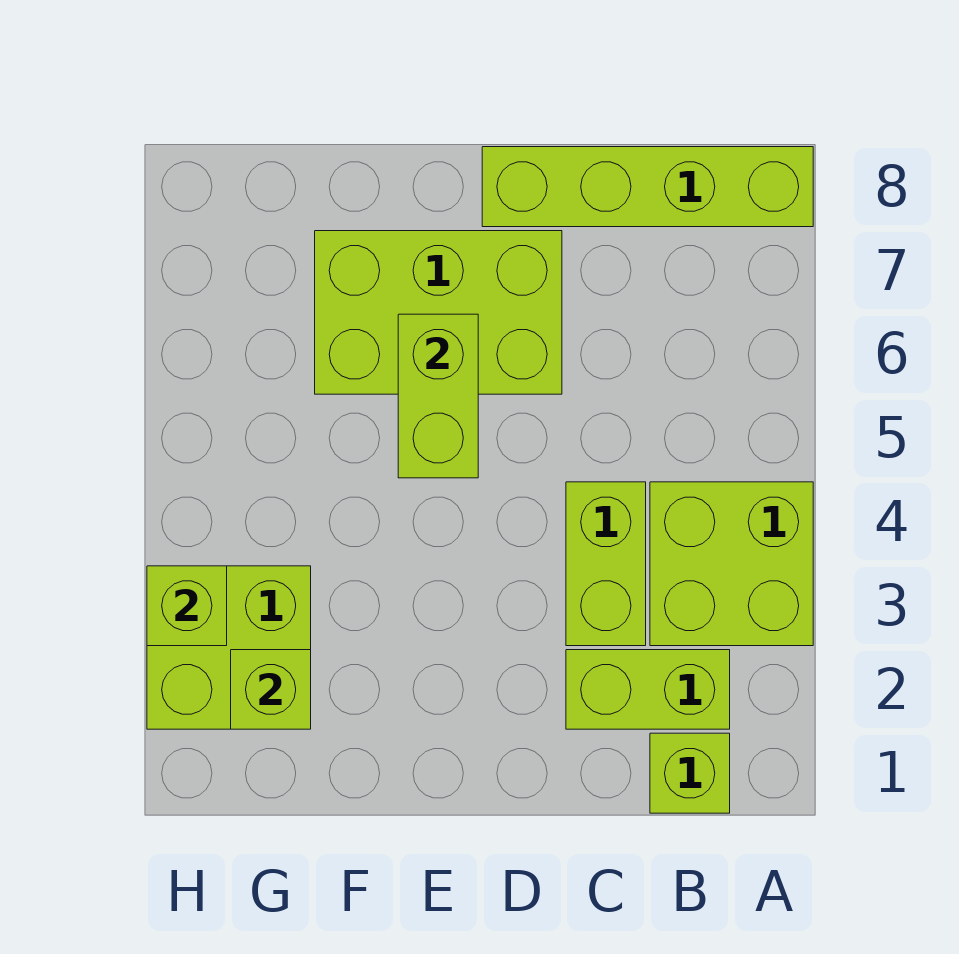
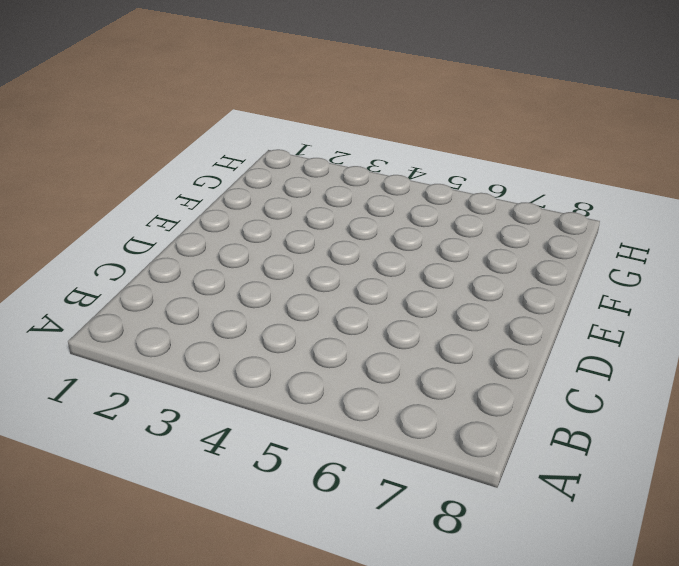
none -> lime brick A3:B4 level 1
none -> lime brick A8:D8 level 1

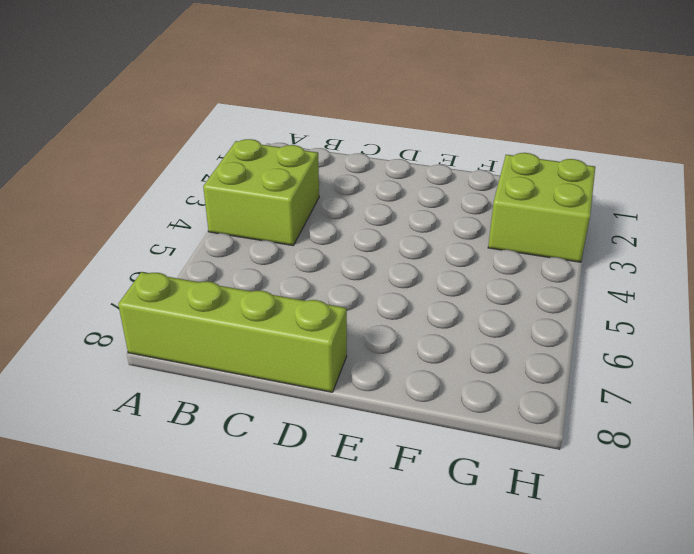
none -> lime brick B1 level 1
none -> lime brick B2:C2 level 1

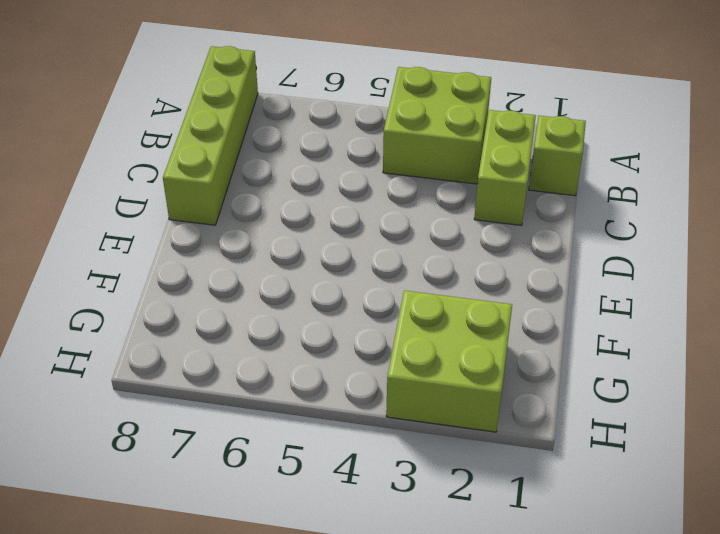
none -> lime brick C3:C4 level 1
none -> lime brick D6:F7 level 1

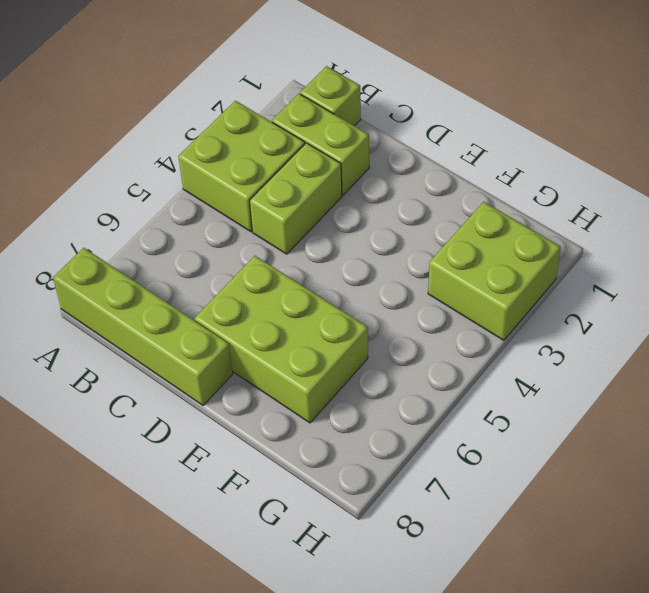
none -> lime brick E5:E6 level 2
none -> lime brick G2 level 2

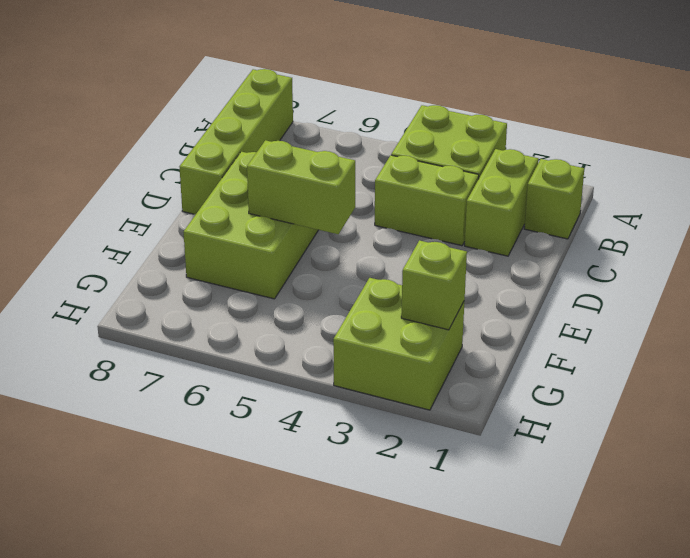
none -> lime brick H3 level 2

